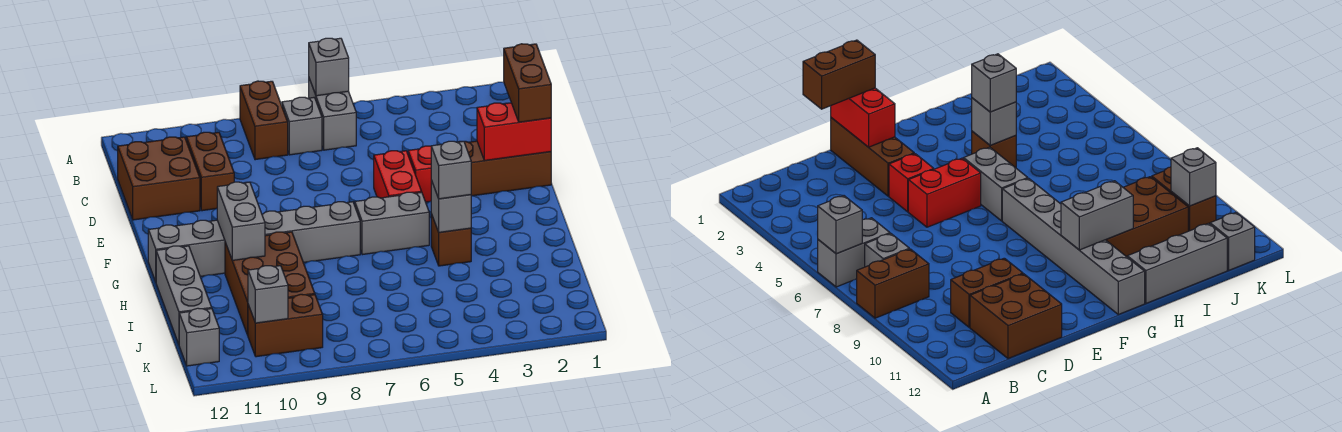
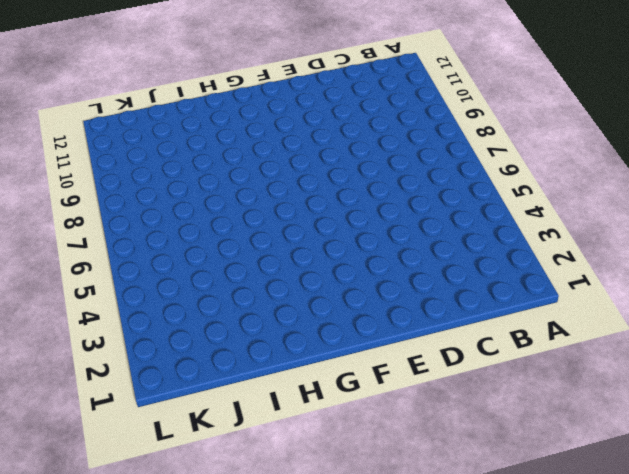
none -> grey brick A6:B6 level 1
none -> brown brick A8:B8 level 1
none -> grey brick B7 level 1

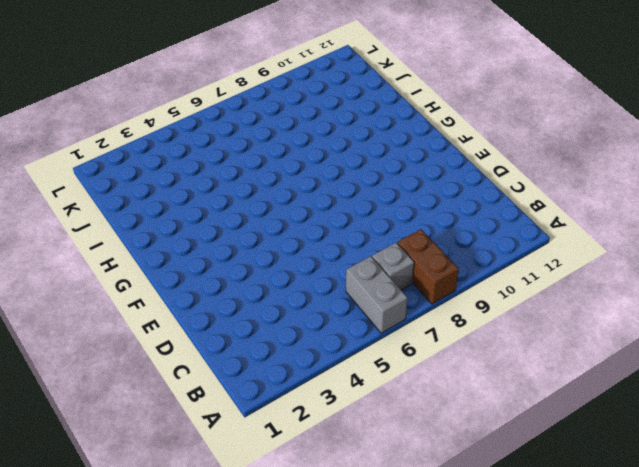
none -> brown brick C10:D10 level 1
none -> brown brick C11:D12 level 1
none -> brown brick E1:E3 level 1

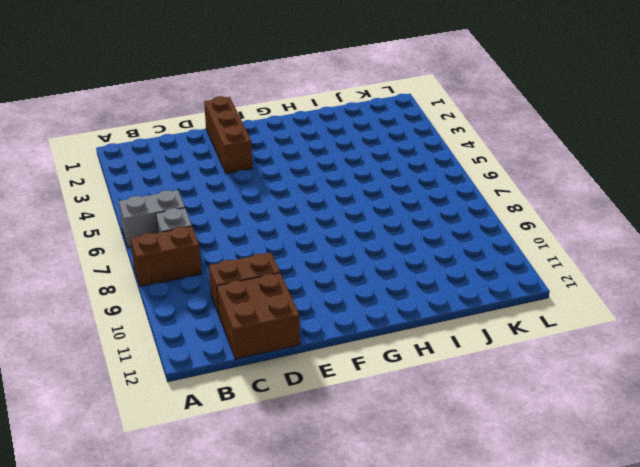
none -> red brick E4 level 1
none -> red brick E5:F5 level 1
none -> grey brick G5:G6 level 1

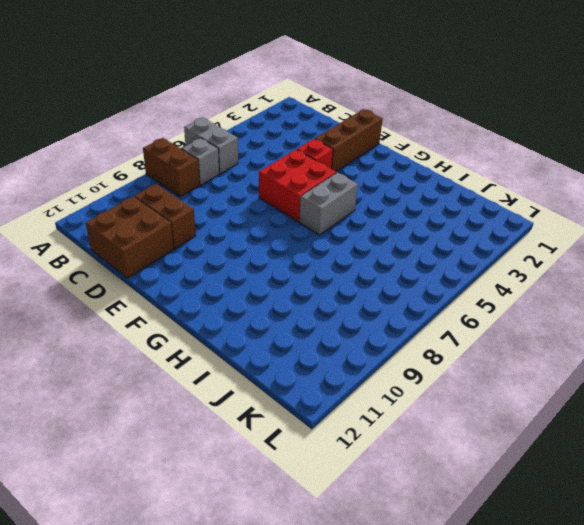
red brick E5:F6 level 1 -> red brick E5:F5 level 1
none -> grey brick G7:G12 level 1
none -> brown brick H4 level 1
none -> brown brick H9:J10 level 1

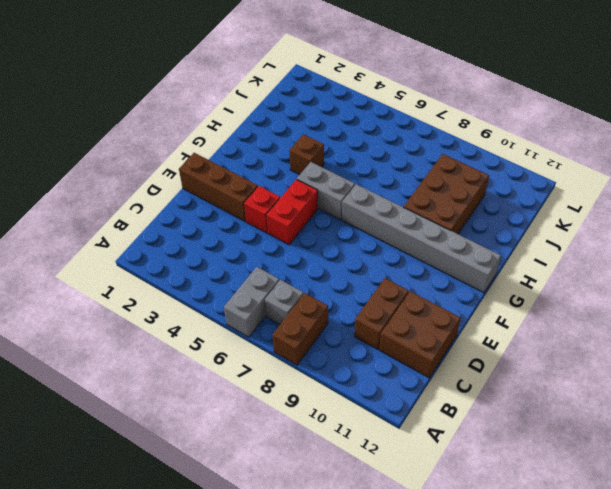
none -> grey brick H12:J12 level 1
none -> brown brick K9:K10 level 1
none -> grey brick K12 level 1

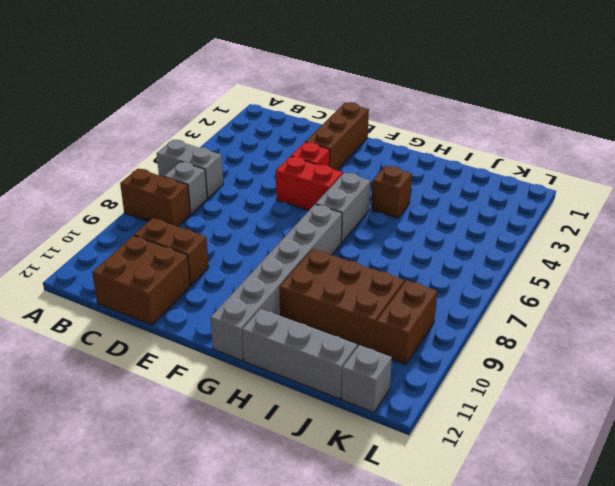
none -> grey brick A6 level 2
none -> red brick E1:E2 level 2
none -> grey brick G10:H10 level 2

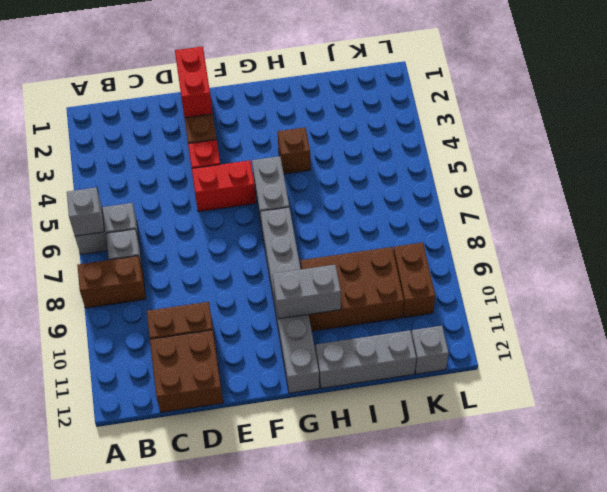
none -> grey brick H4 level 2
none -> grey brick K10 level 2
none -> brown brick D1:E1 level 3

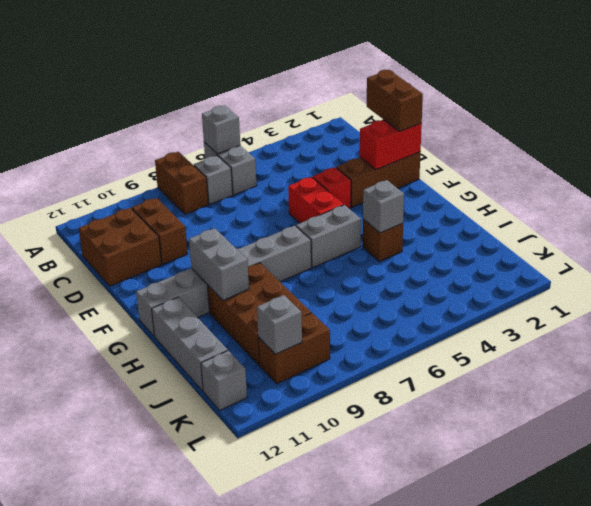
none -> grey brick H4 level 3

